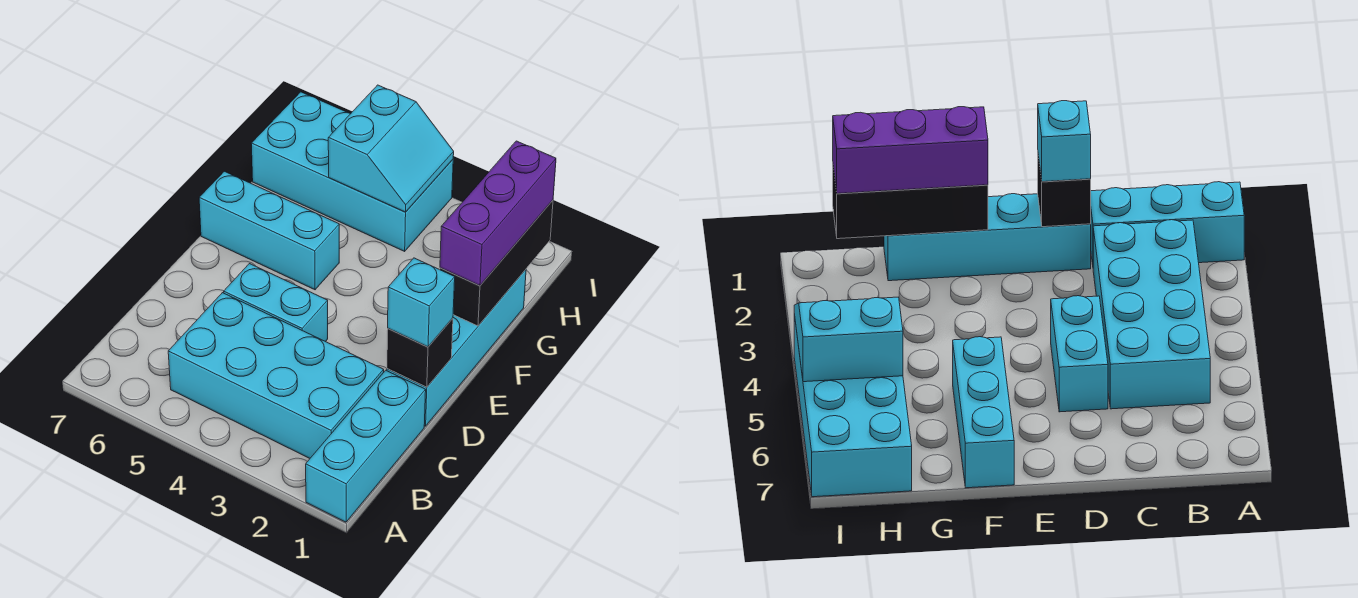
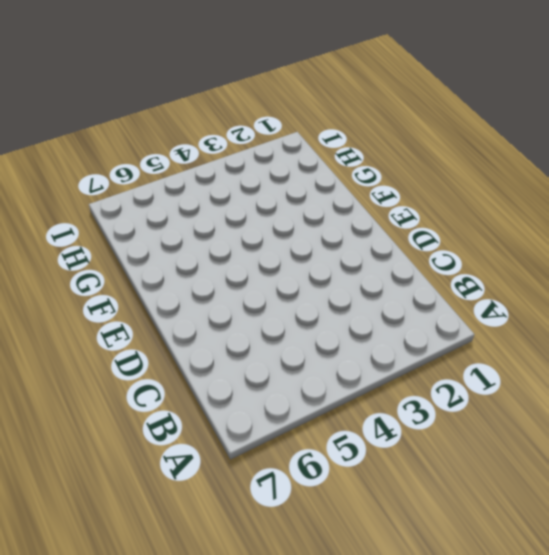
none -> cyan brick A1:C1 level 1
none -> cyan brick B2:C5 level 1

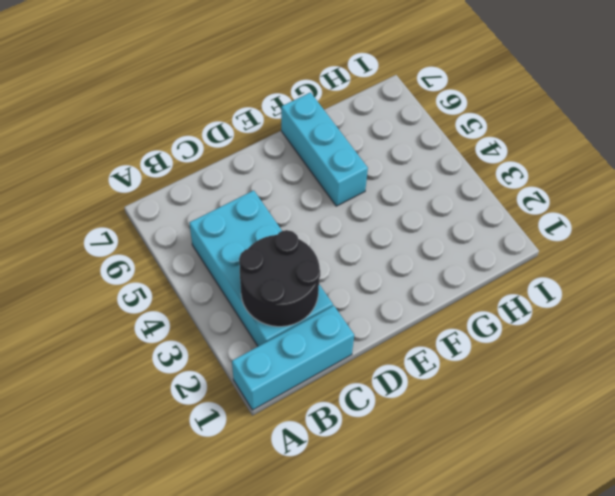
black round brick B2:C3 level 2 -> none
none -> cyan brick D1:G1 level 1
none -> cyan brick D4:D5 level 1

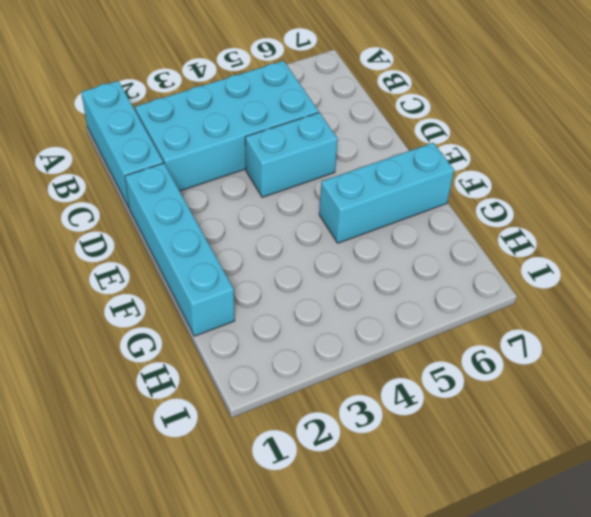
none -> cyan brick H4:I7 level 1
none -> black brick D1 level 2

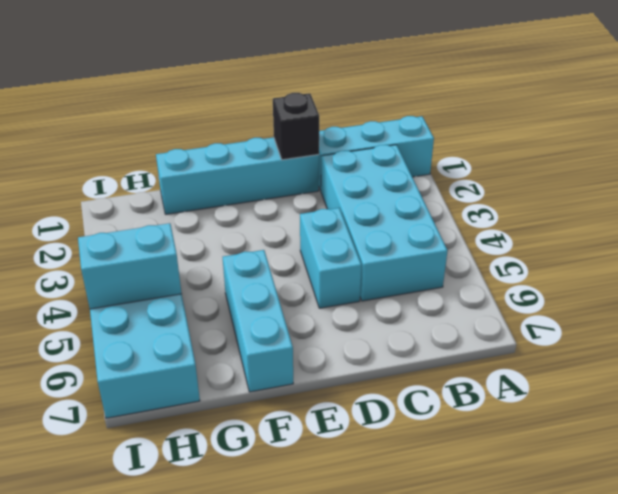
none -> black brick F1:H1 level 2
none -> cyan brick D1 level 3

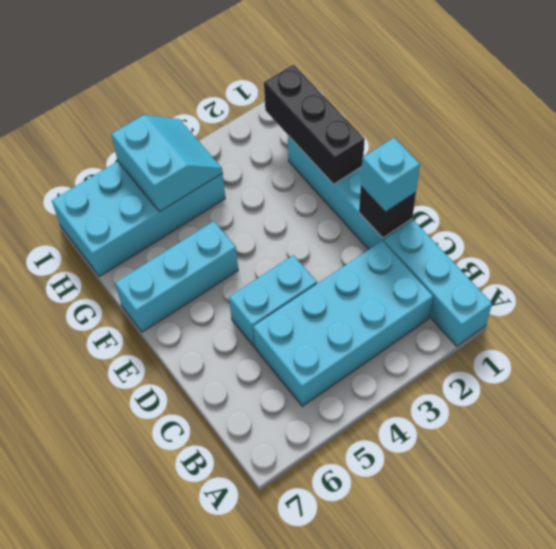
none -> purple brick F1:H1 level 3

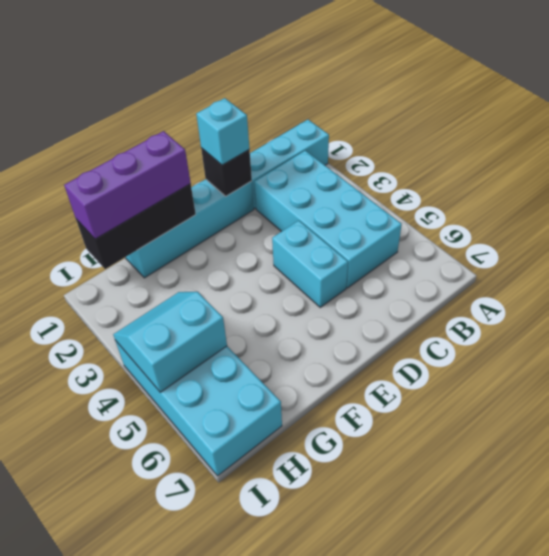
none -> cyan brick F5:F7 level 1

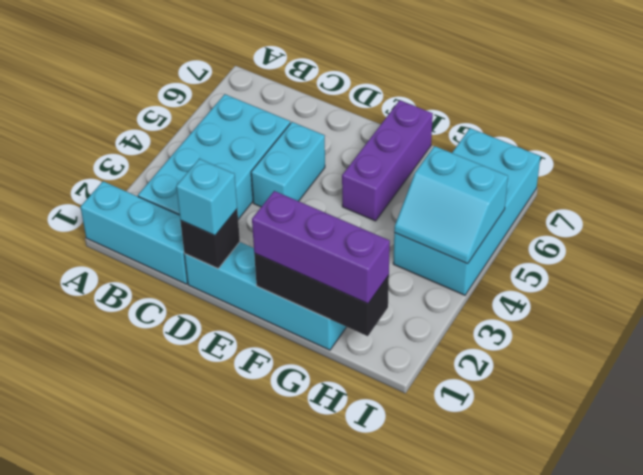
purple brick F5:F7 level 1 -> cyan brick F5:F7 level 1

